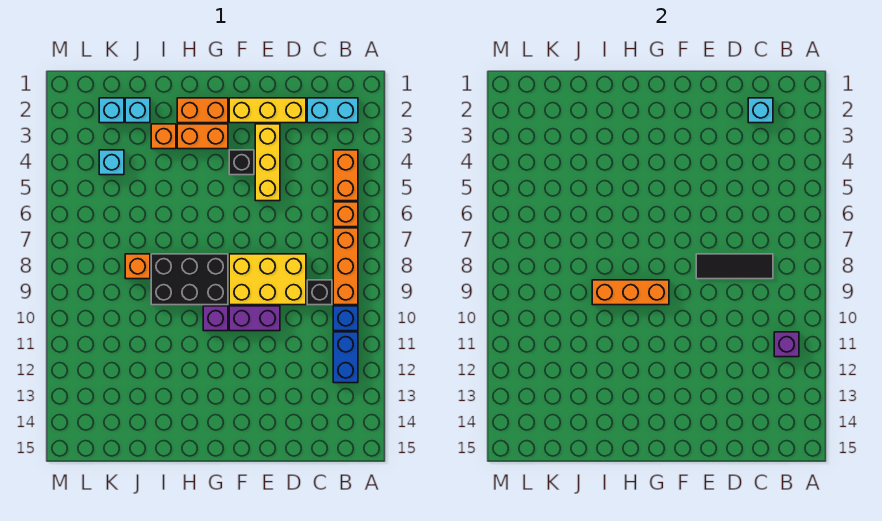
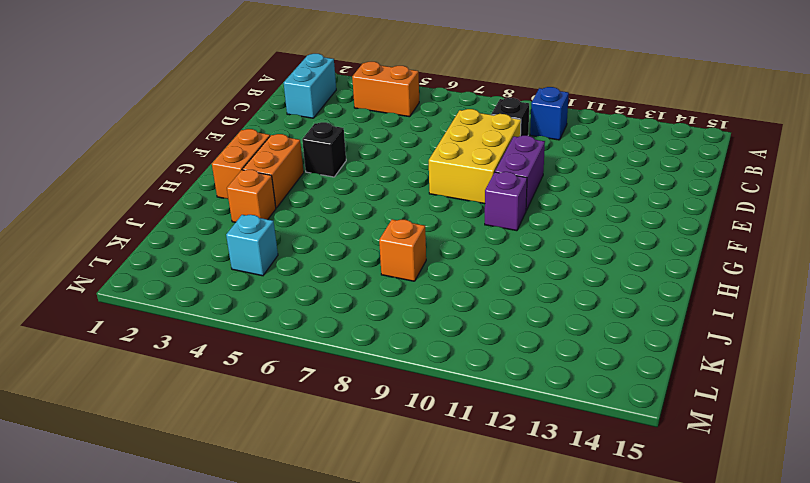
none -> orange brick B6 level 1
none -> orange brick B7:B9 level 1
none -> blue brick B11:B12 level 1

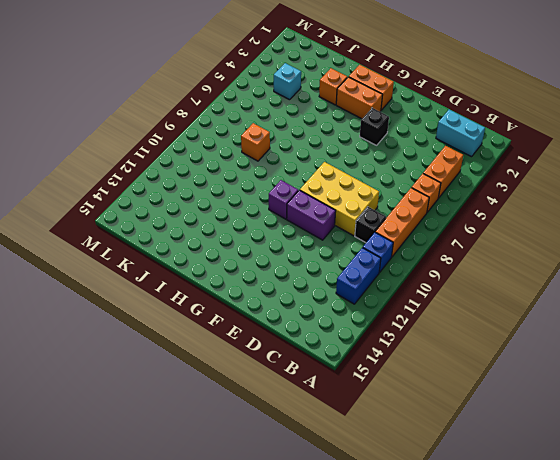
none -> yellow brick D2:F2 level 1
none -> yellow brick E3:E5 level 1
none -> black brick G8:I9 level 1

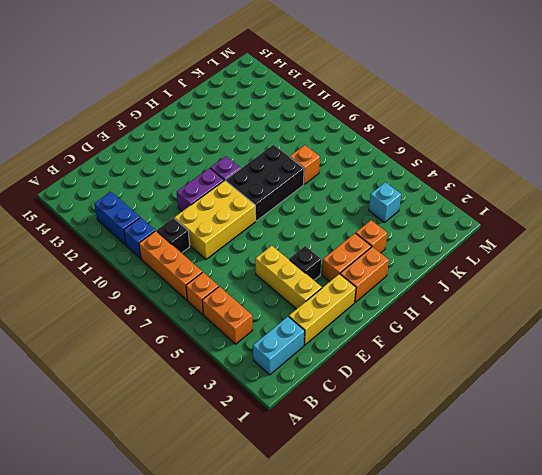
none -> cyan brick J2 level 1
none -> cyan brick K2 level 1
none -> purple brick B11 level 2

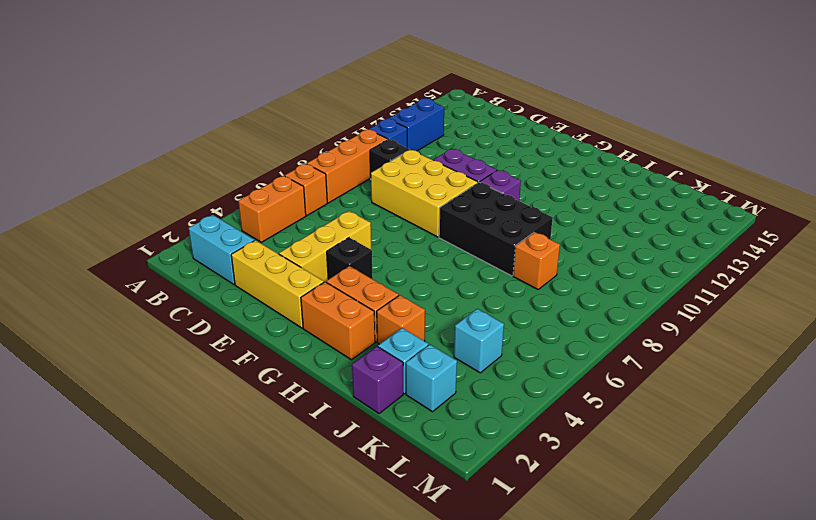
purple brick J1 level 1 -> purple brick B11 level 2
none -> cyan brick C2 level 2
none -> black tile C8:E8 level 2
none -> orange brick G9:I9 level 2

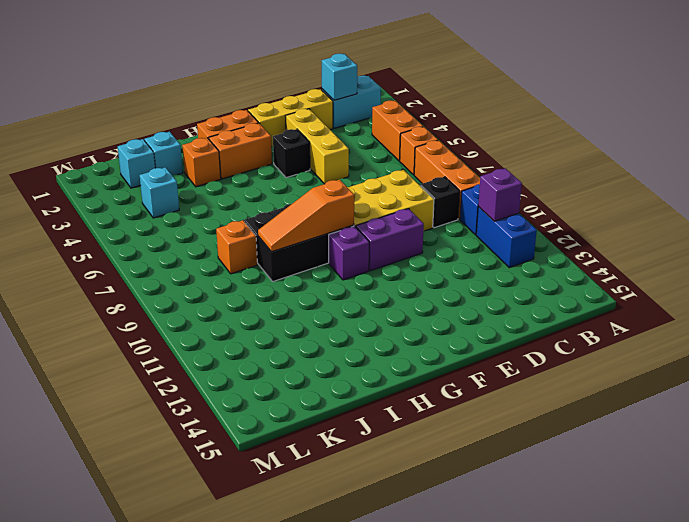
orange slope G9:I9 level 2 top G -> orange brick G9:I9 level 2
none -> black tile C8:E8 level 2

